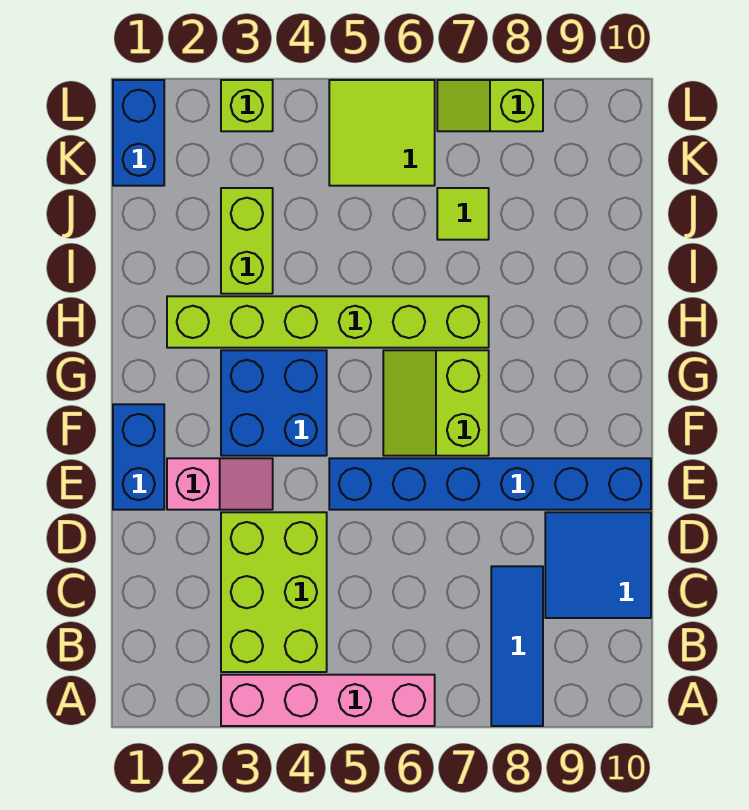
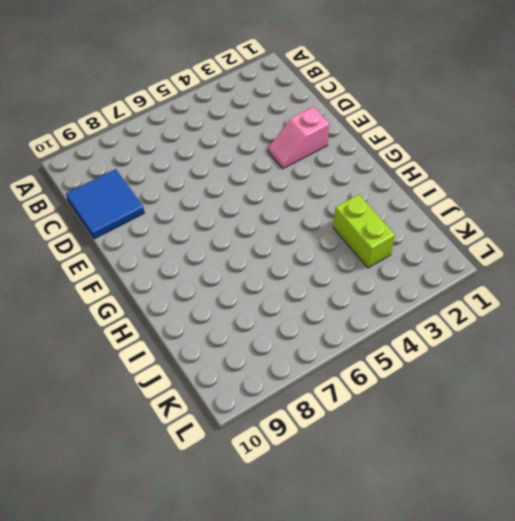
none -> pink brick A3:A6 level 1
none -> blue tile A8:C8 level 1
none -> lime brick B3:D4 level 1

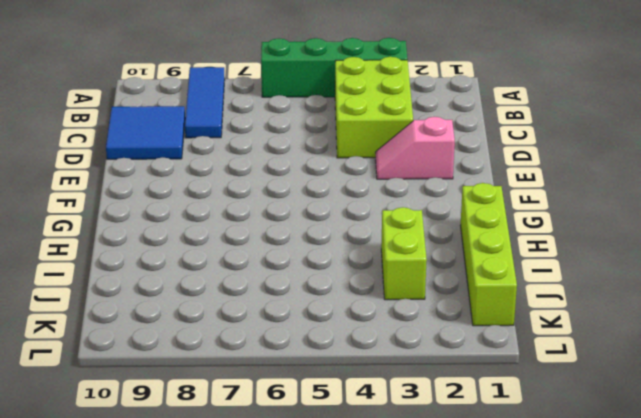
green brick A3:A6 level 1 -> pink brick A3:A6 level 1
lime brick H1:K1 level 1 -> blue brick K1:L1 level 1
none -> blue brick E1:F1 level 1
none -> blue brick E5:E10 level 1
none -> blue brick F3:G4 level 1

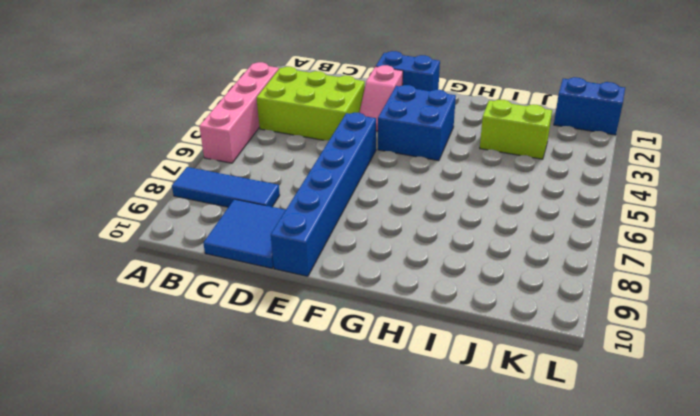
none -> lime slope F6:G7 level 1 top 7
none -> lime brick H2:H7 level 1
none -> lime tile J7 level 1

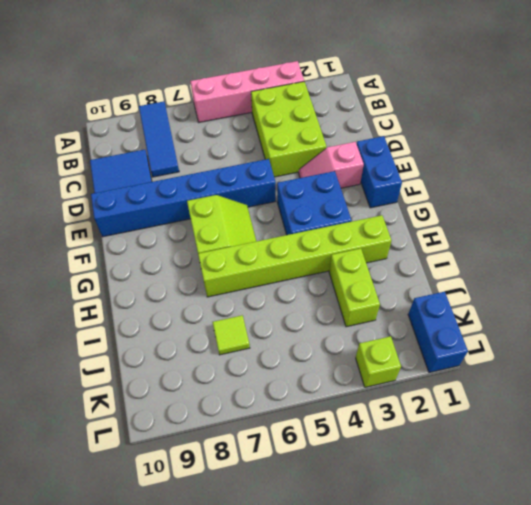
none -> lime tile K5:L6 level 1
none -> lime slope L7:L8 level 1 top 8

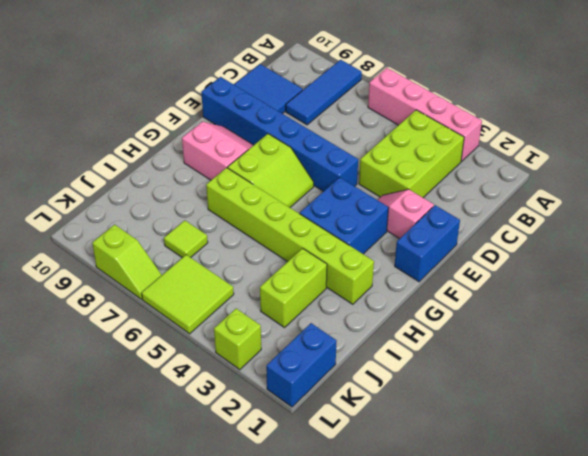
pink slope F8:G9 level 1 top G -> none

